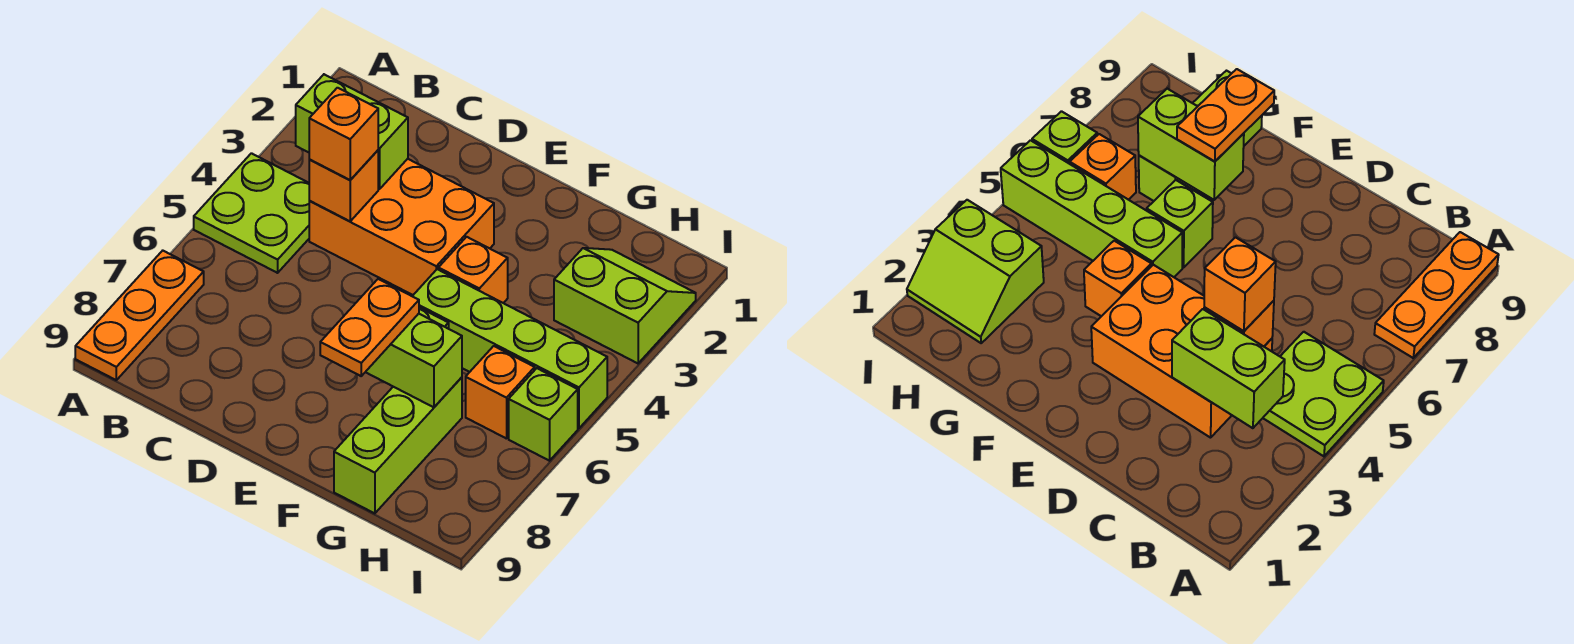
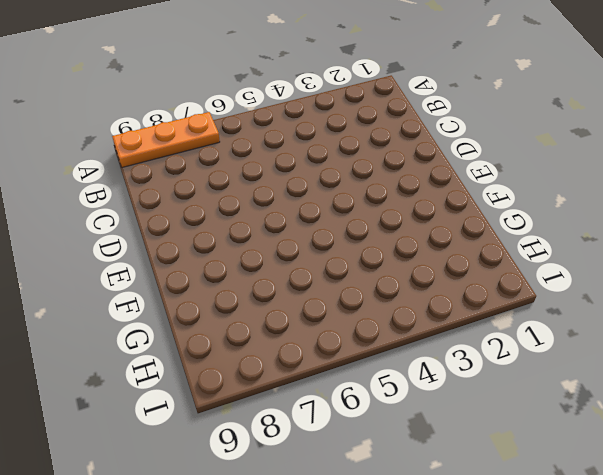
none -> lime plate A4:B5 level 1
none -> orange brick C3:E4 level 1
none -> orange brick F4 level 1

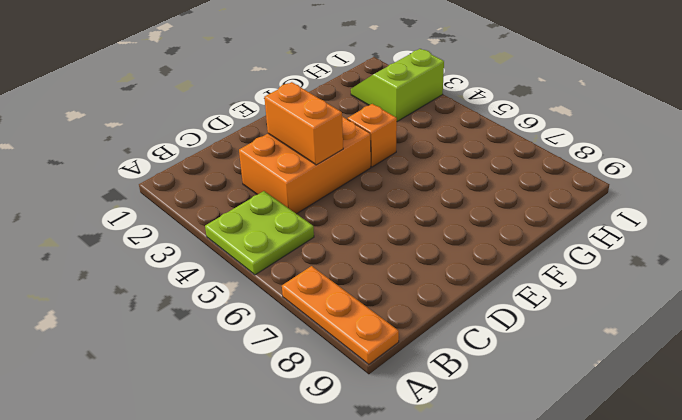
orange brick D3:D4 level 2 -> none
none -> lime brick F5:I5 level 1
none -> lime brick F6 level 1
none -> lime brick G7:G9 level 1

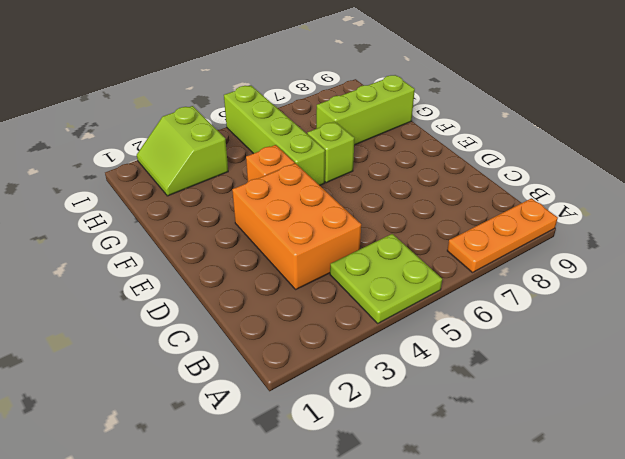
none -> orange brick H6 level 1
none -> lime brick I6 level 1
none -> lime brick B3:C3 level 2

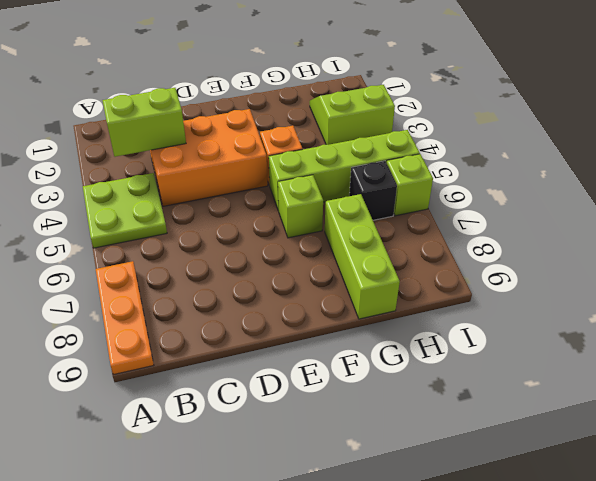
black brick H6 level 1 -> orange brick H6 level 1
none -> orange brick C4 level 2
none -> lime brick F7:G7 level 2
none -> orange brick C4 level 3

